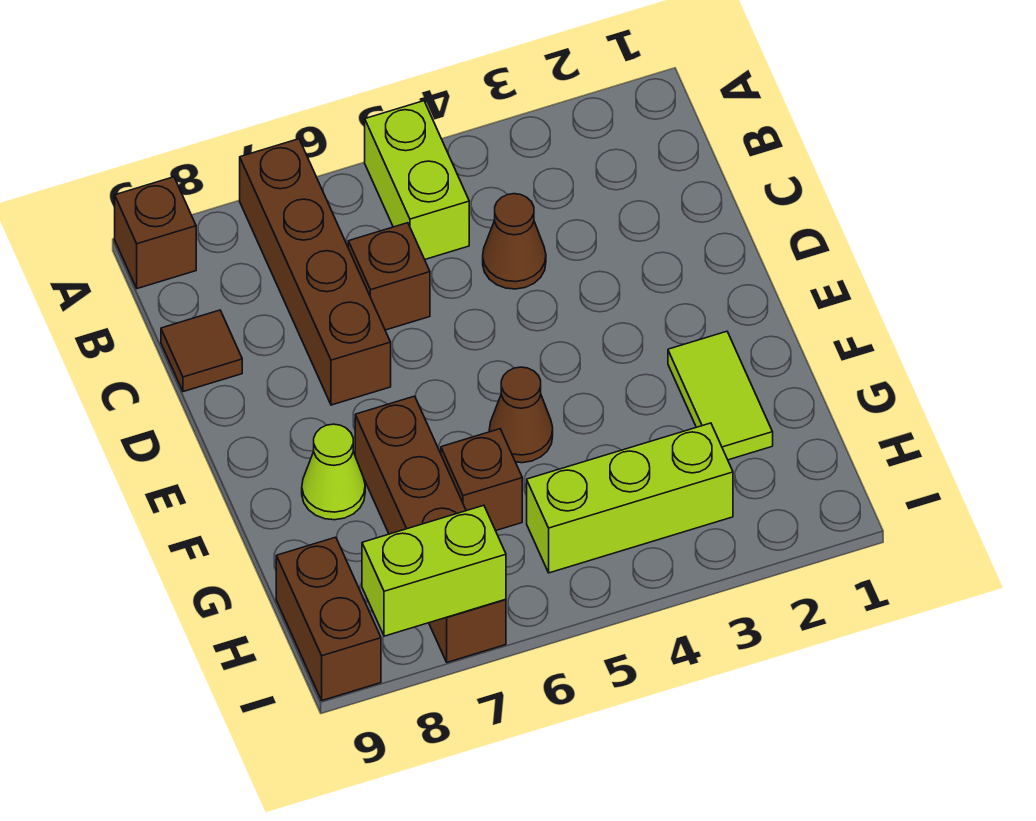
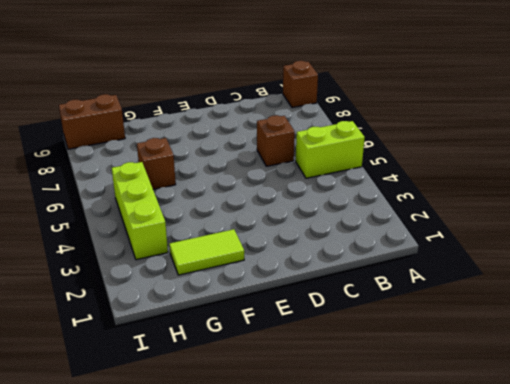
none -> brown brick A7:D7 level 1
none -> brown cone C4 level 1
none -> brown tile C9 level 1

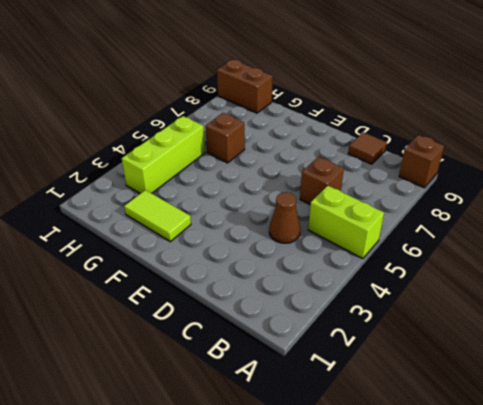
none -> brown brick A7:D7 level 1
none -> brown cone F5 level 1
none -> brown brick F7:I7 level 1

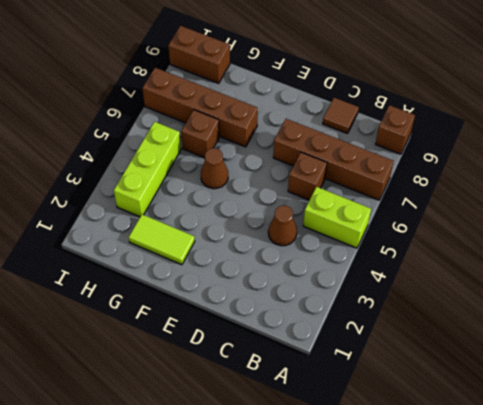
none -> lime cone F8 level 1
none -> lime brick I7:I8 level 2

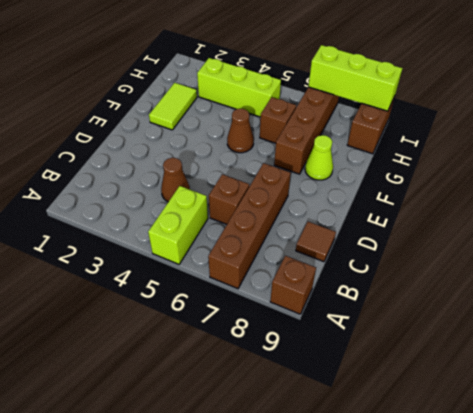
lime brick I7:I9 level 2 -> lime brick I7:I8 level 2

